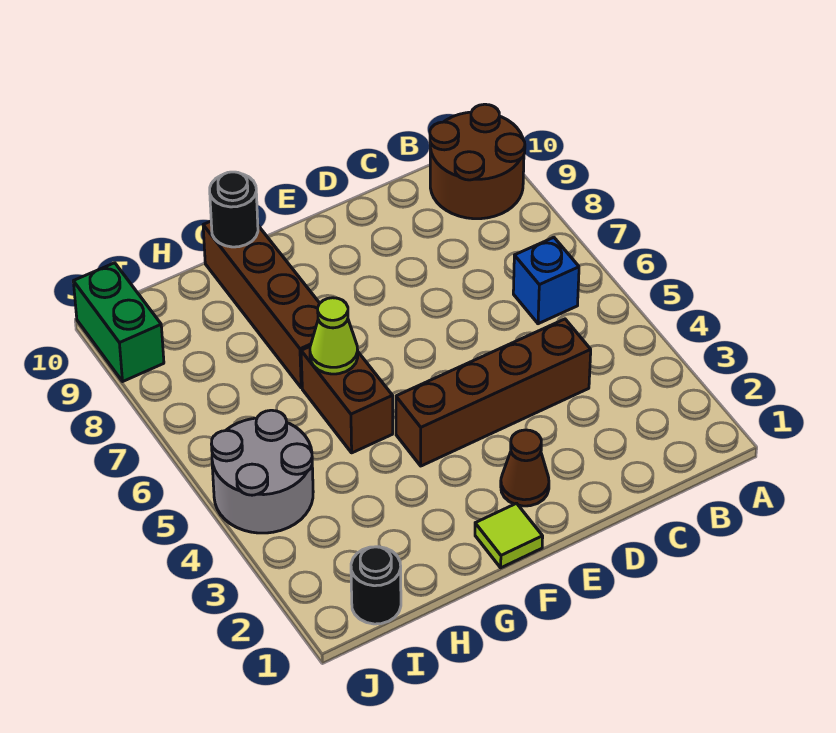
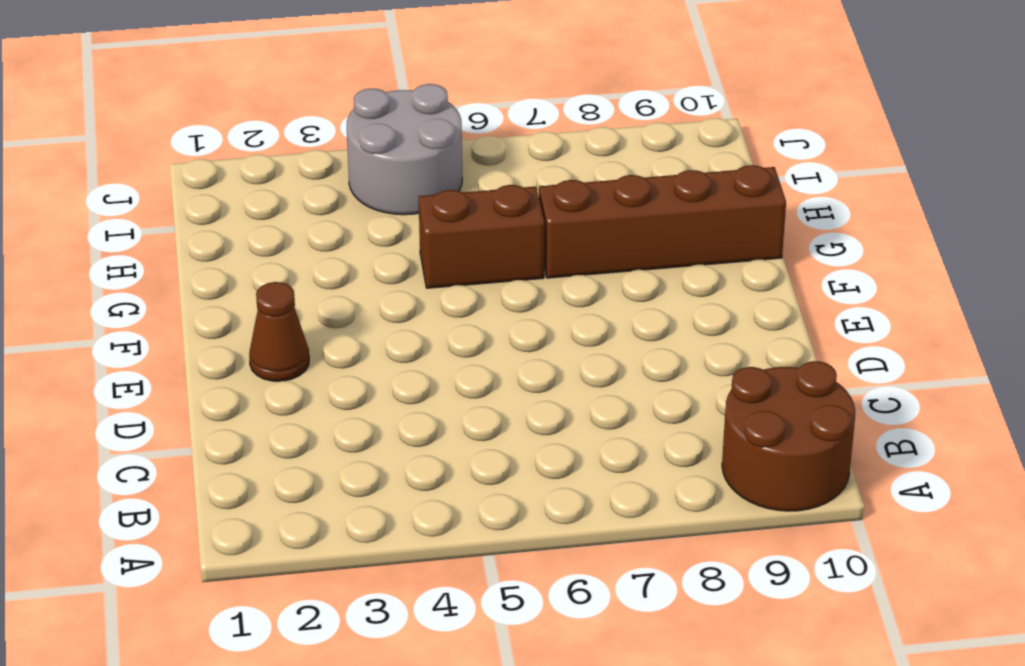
none -> blue brick B6 level 1
none -> brown brick C4:F4 level 1
none -> lime tile F1 level 1

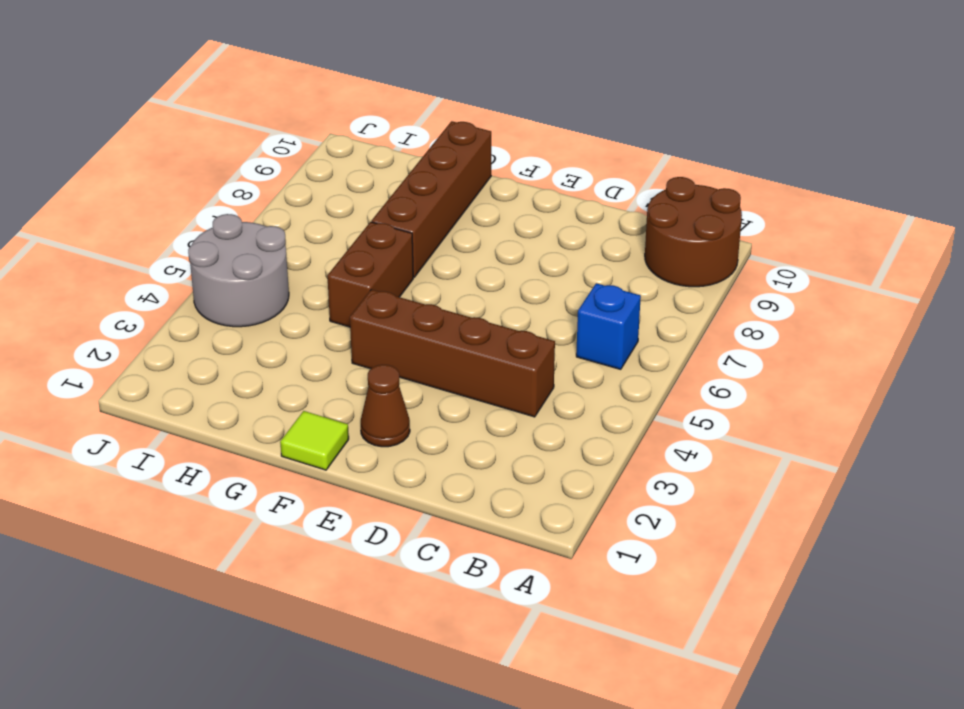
none -> black round brick I1 level 1
none -> green brick J9:J10 level 1
none -> lime cone G6 level 2

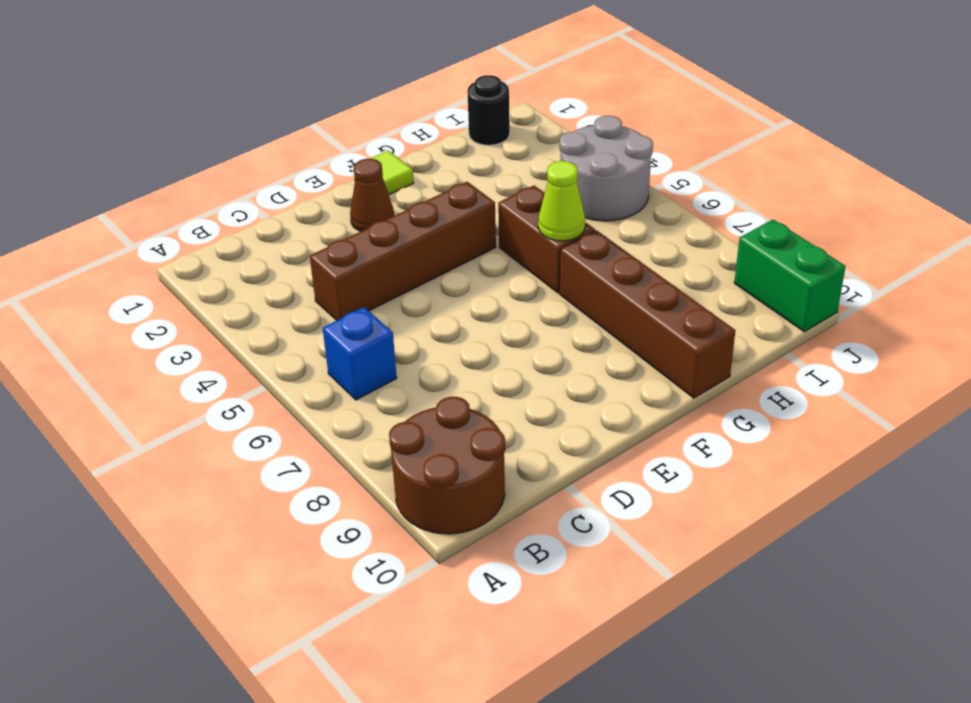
none -> black round brick G10 level 2

